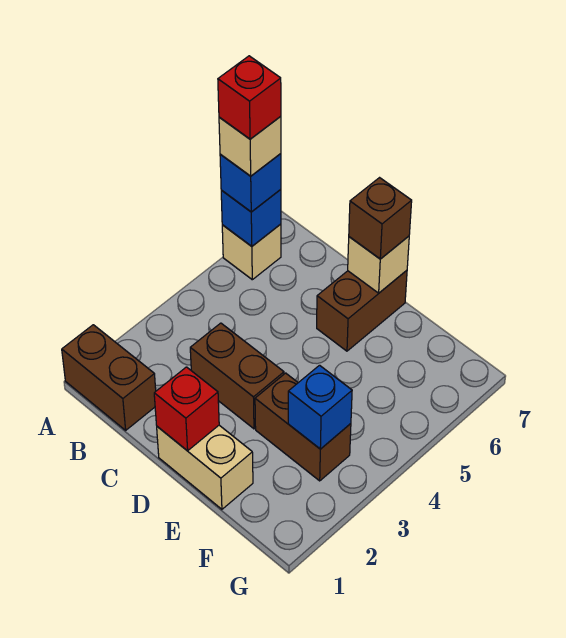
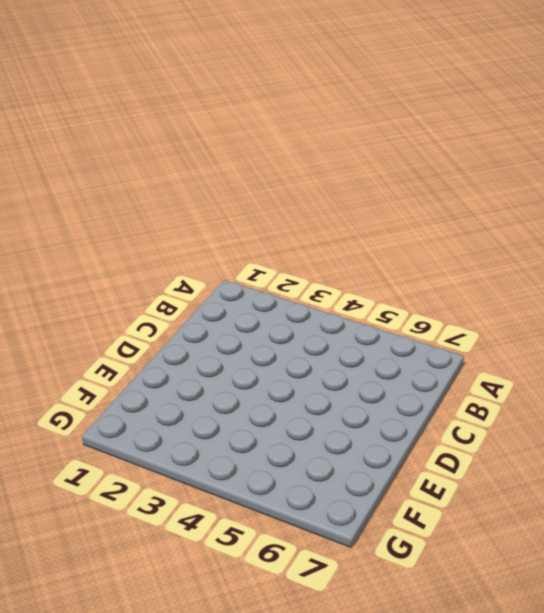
none -> brown brick A1:B1 level 1
none -> tan brick A6 level 1
none -> brown brick C3:D3 level 1

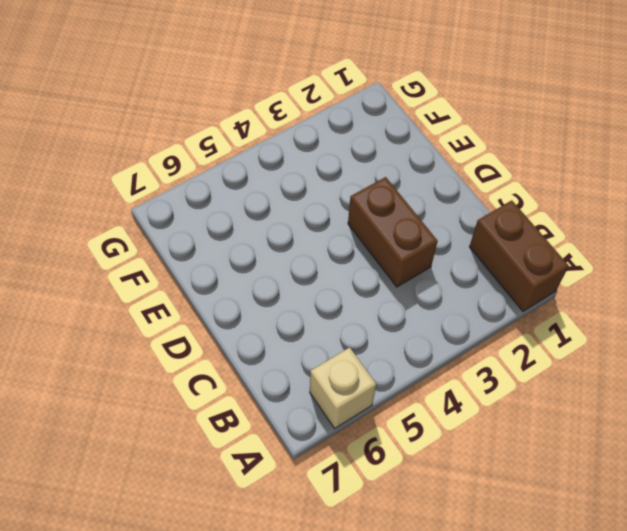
none -> tan brick D1:E1 level 1
none -> brown brick D6:D7 level 1
none -> brown brick E3:F3 level 1

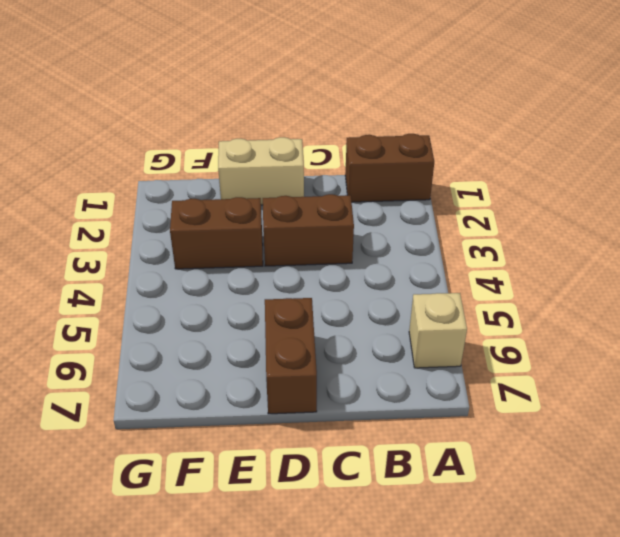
none -> blue brick A6 level 2
none -> red brick D1 level 2
none -> tan brick D7 level 2

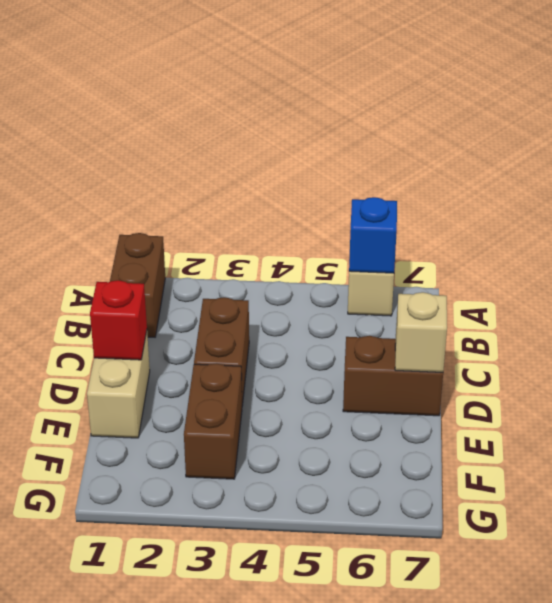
none -> blue brick F3 level 2
none -> blue brick A6 level 3
none -> brown brick D7 level 3

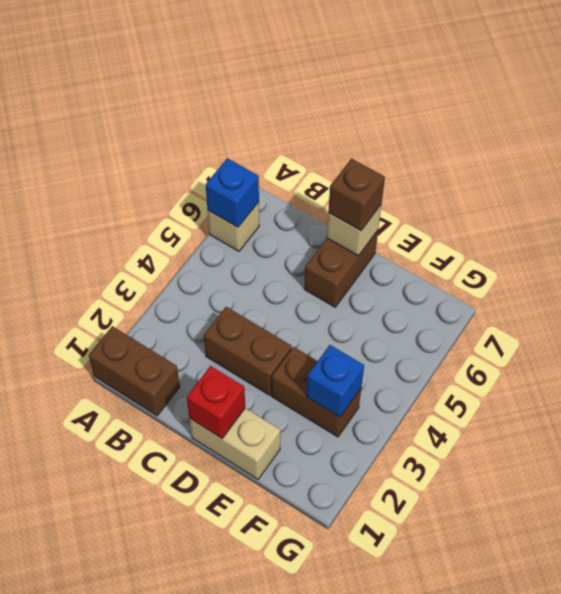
none -> blue brick A6 level 3
none -> tan brick A6 level 4
none -> red brick A6 level 5

